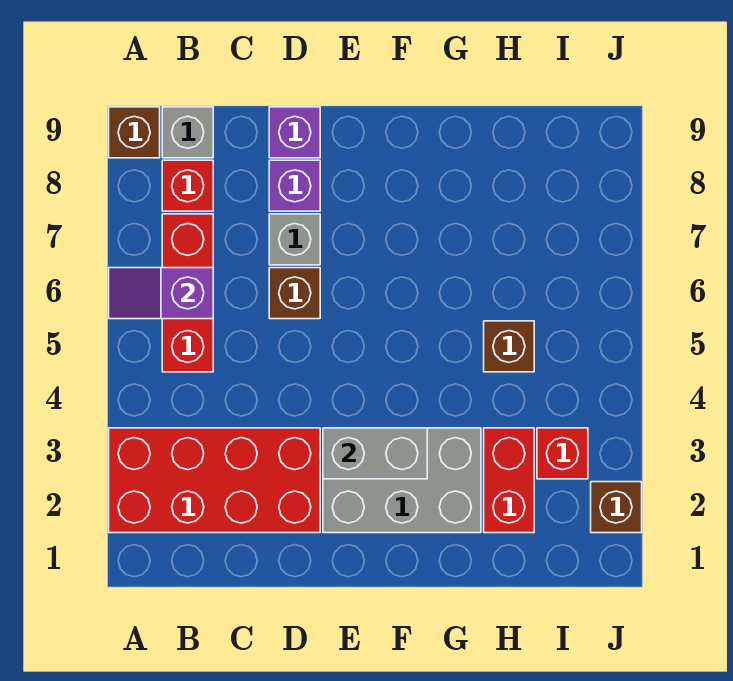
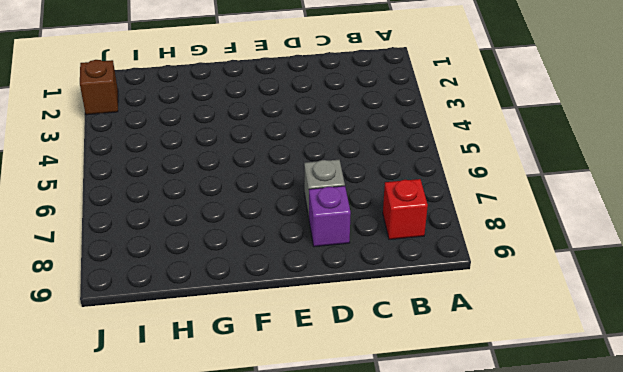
none -> red brick A2:D3 level 1
none -> brown brick A9 level 1
none -> red brick B5:B7 level 1

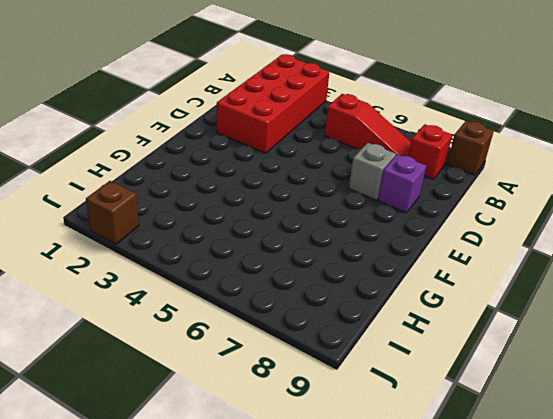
red slope B5:B7 level 1 top 5 -> red brick B5:B7 level 1
none -> grey brick B9 level 1
none -> brown brick D6 level 1
none -> purple brick D9 level 1

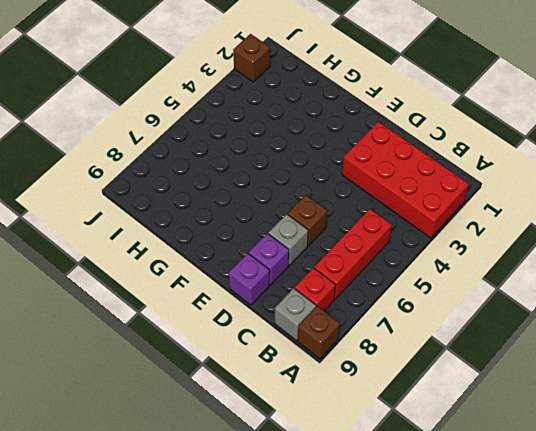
none -> grey brick E2:G3 level 1
none -> red brick H2:H3 level 1
none -> brown brick H5 level 1

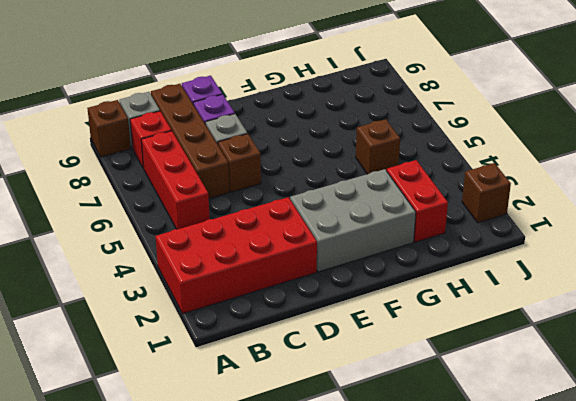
brown brick C6:C9 level 1 -> none
none -> red brick I3 level 1
none -> purple slope A6:B6 level 2 top B
none -> grey brick E3:F3 level 2

